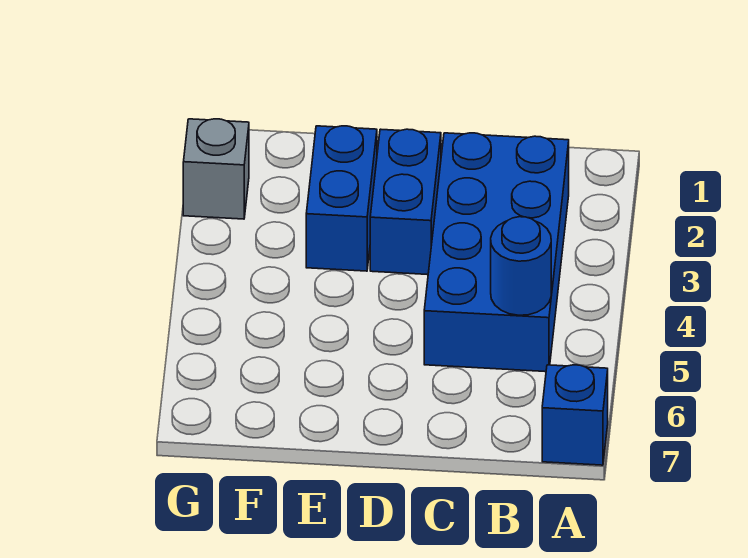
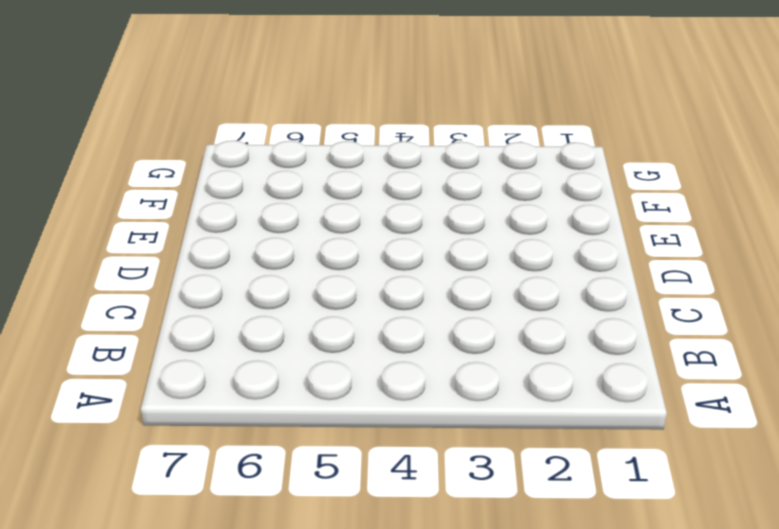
none -> blue brick A7 level 1
none -> blue brick B2:C5 level 1

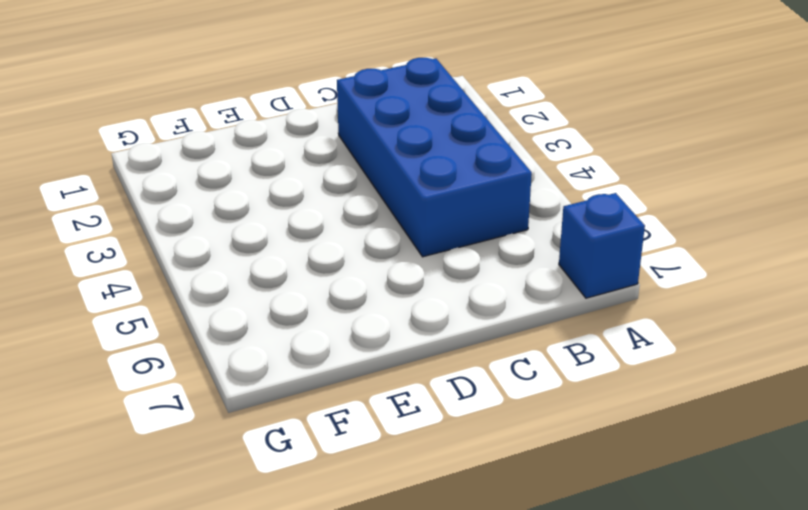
none -> blue brick D2:D3 level 1
none -> blue brick E2:E3 level 1

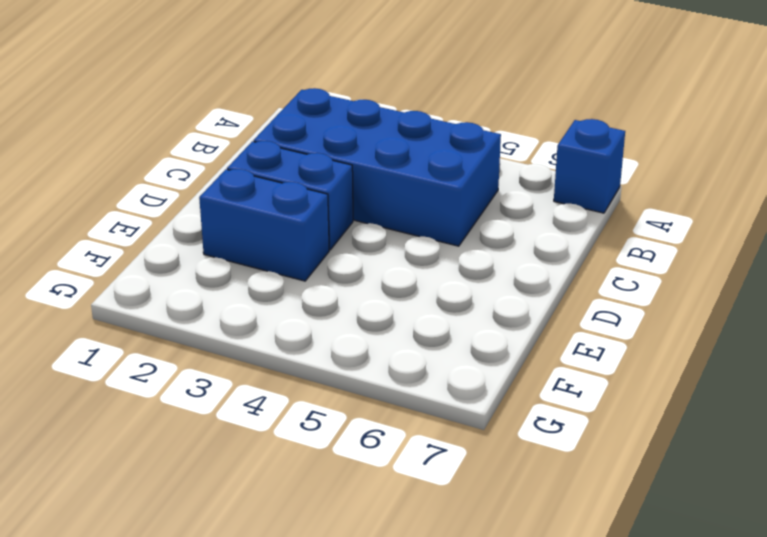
none -> grey brick G2 level 1
none -> blue round brick B5 level 2

